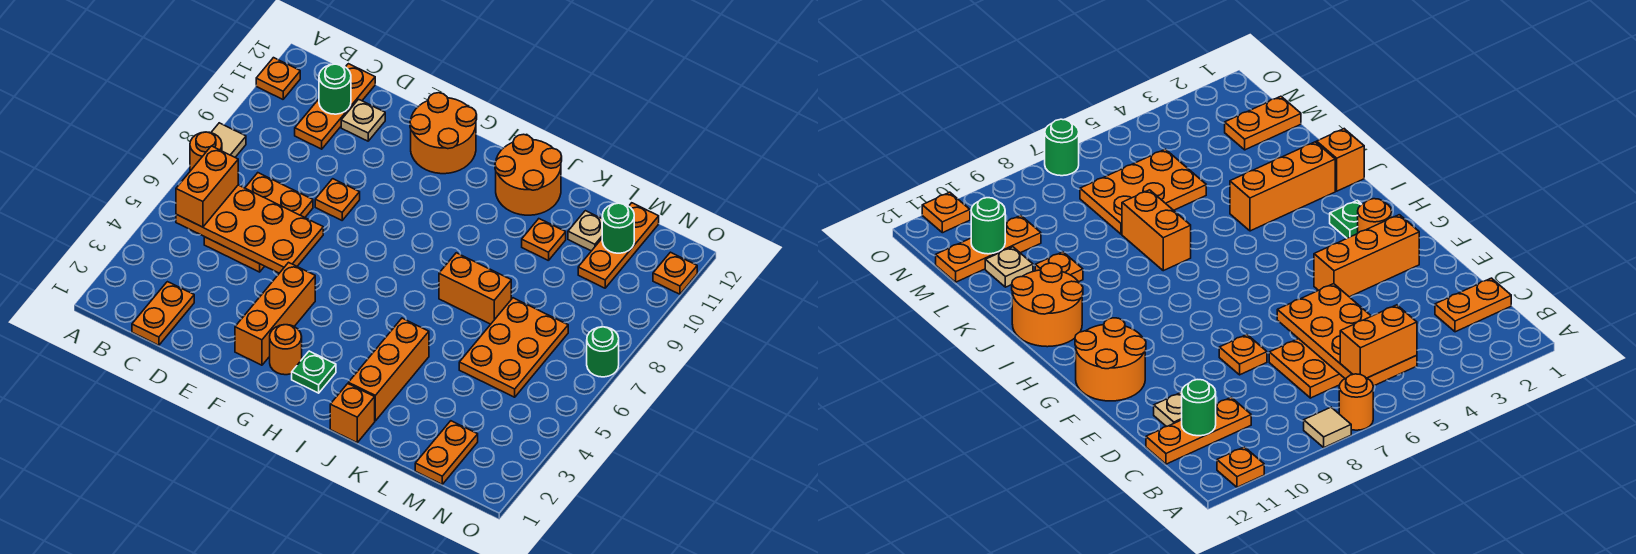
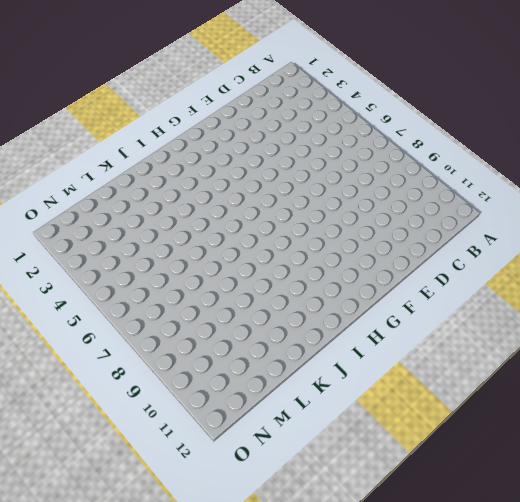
none -> orange round brick A7 level 1
none -> tan tile A8 level 1
none -> orange plate A11 level 1

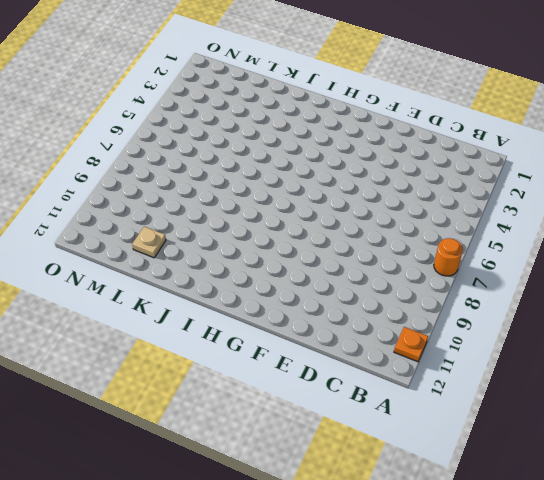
none -> tan tile A8 level 1
none -> orange plate C1:C2 level 1
none -> orange plate C5:D7 level 1

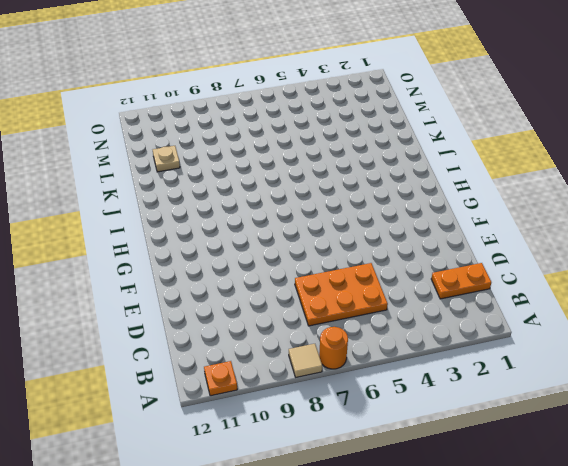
none -> orange plate C10:C12 level 1
none -> tan plate D11 level 1
none -> orange plate E8 level 1

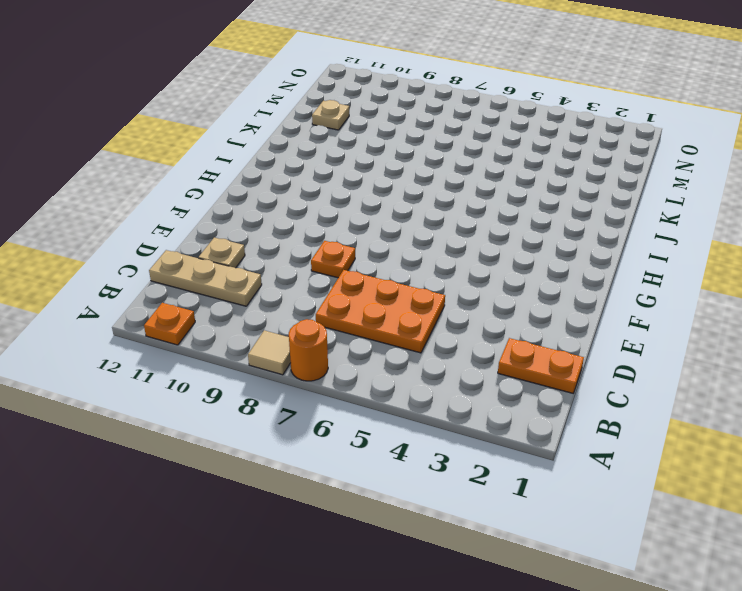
tan plate C10:C12 level 1 -> orange plate C10:C12 level 1
none -> orange brick F2:F4 level 1
none -> orange round brick F11:G12 level 1
none -> orange round brick G2 level 1

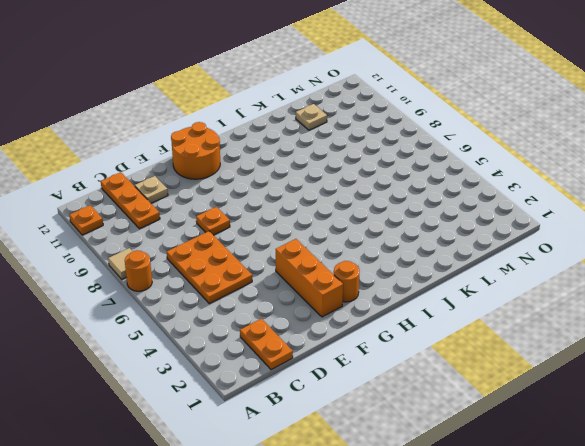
none -> green plate H2 level 1
none -> orange round brick I11:J12 level 1
none -> orange brick J1 level 1

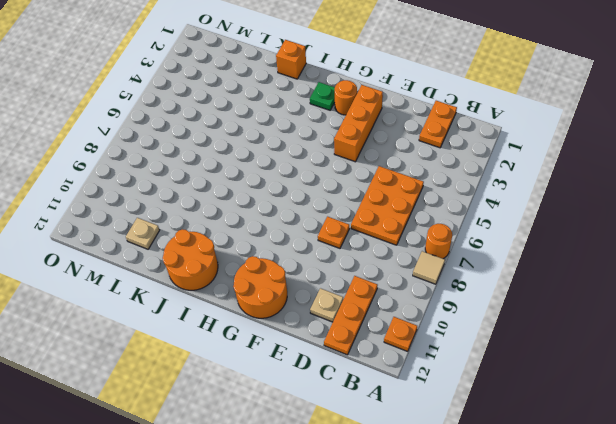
none -> orange brick J2:J4 level 1
none -> orange brick J7:K7 level 1
none -> orange plate K10 level 1

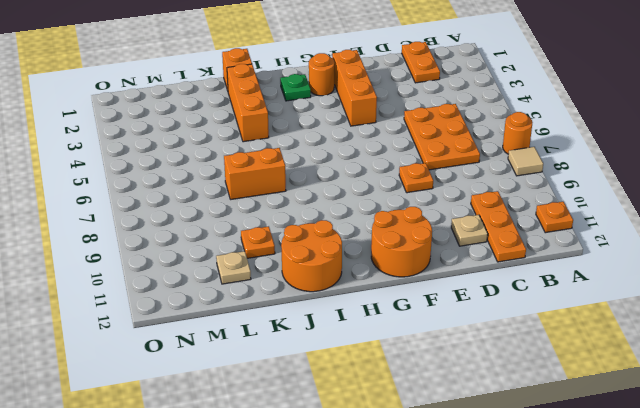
none -> orange plate L5:M7 level 1
none -> orange plate M1:M2 level 1
none -> orange plate M10:M12 level 1

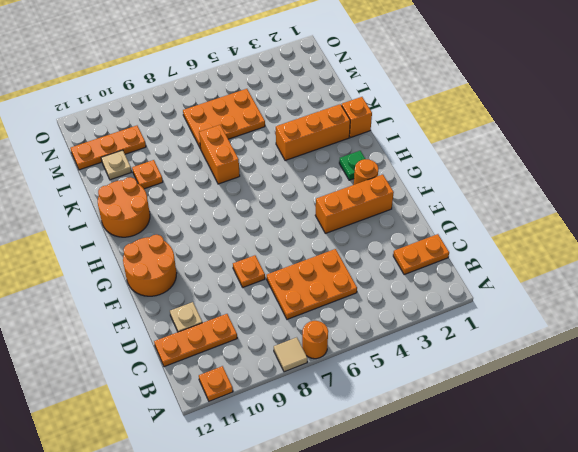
none -> orange plate M1:M2 level 1
none -> green round brick O7 level 1
none -> orange plate O11 level 1

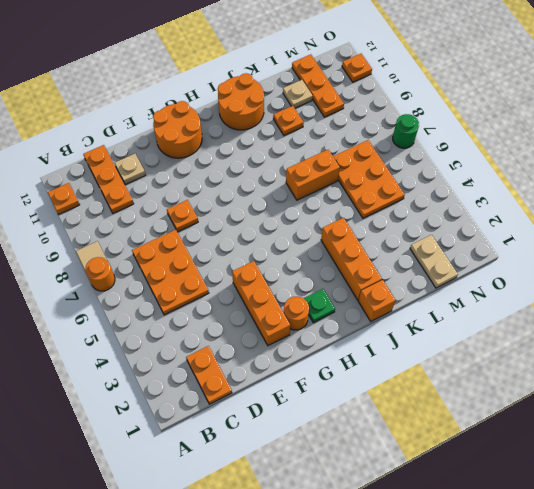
tan plate M1:M2 level 1 -> orange plate M1:M2 level 1
none -> orange plate B5:E6 level 2
none -> green round brick C11 level 2
none -> green round brick M11 level 2

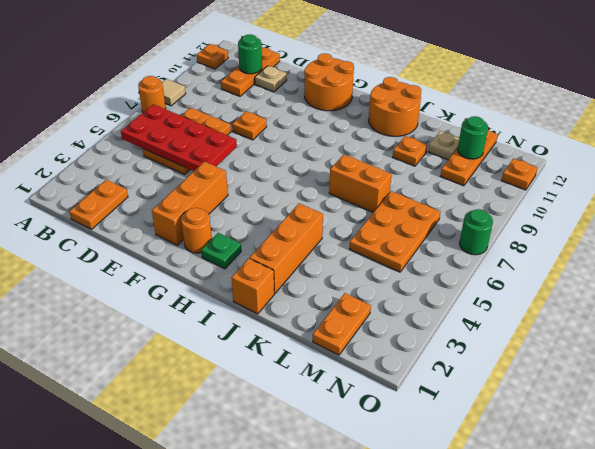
red plate B5:E6 level 2 -> orange plate B5:E6 level 2
none -> orange brick B5:B6 level 3

